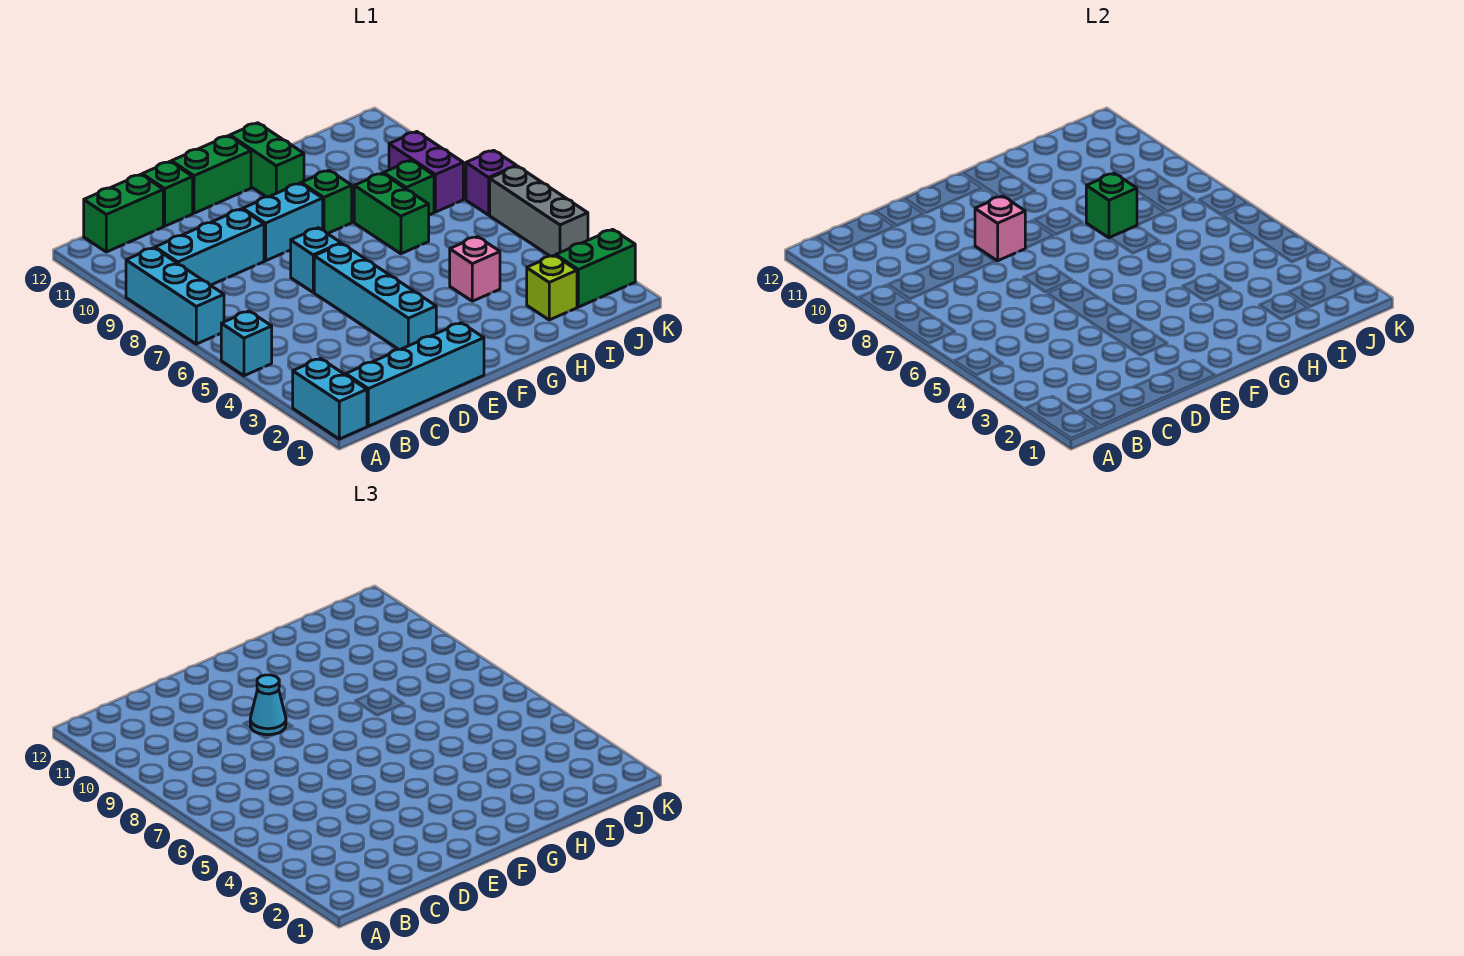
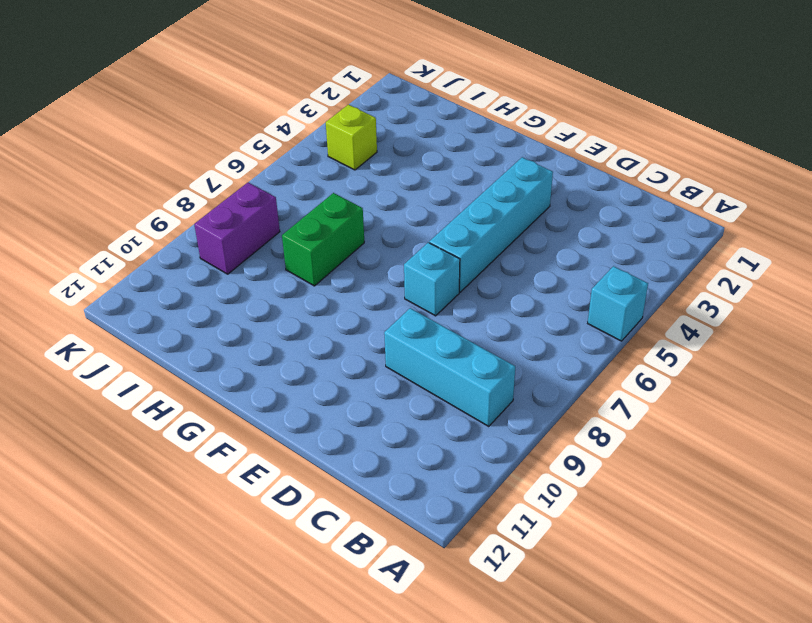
lime brick J4 level 1 -> lime brick I2 level 1
none -> cyan brick A1:A2 level 1
none -> cyan brick A7:A9 level 1
none -> cyan brick B1:E1 level 1

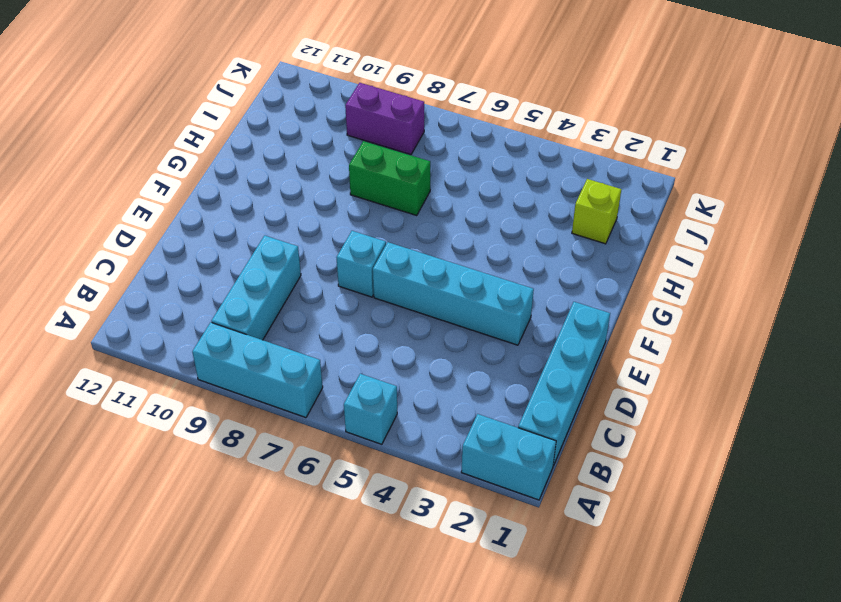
none -> green brick B12:C12 level 1
none -> green brick D12 level 1
none -> cyan brick E9:F9 level 1

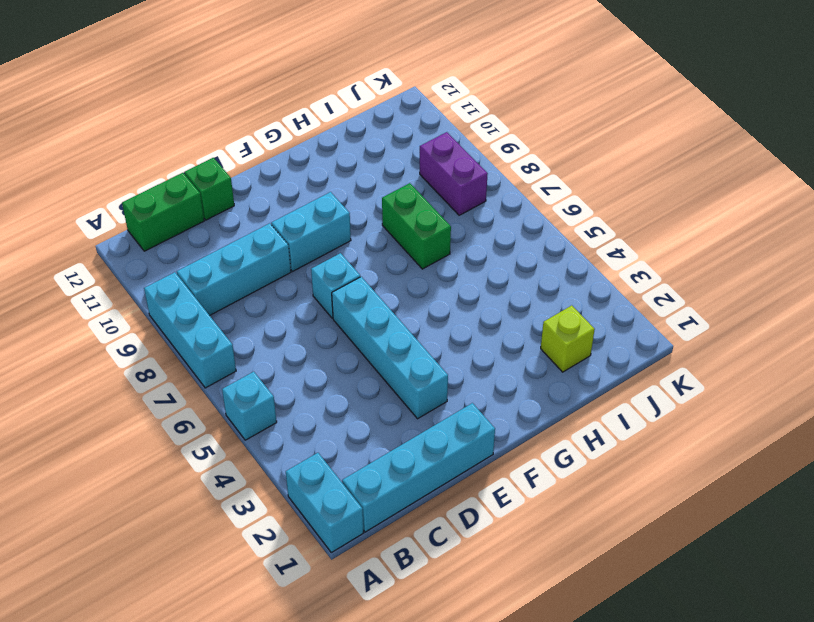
none -> green brick E12:F12 level 1
none -> green brick G9 level 1
none -> green brick G11:G12 level 1

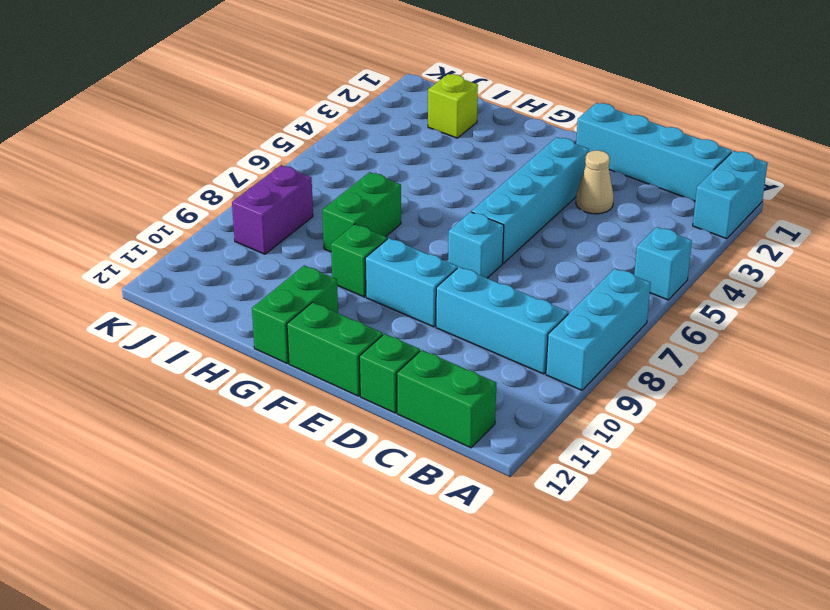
tan cone D3 level 1 -> none
none -> pink brick H4 level 1
none -> green brick I8 level 1
none -> green brick J2:K2 level 1

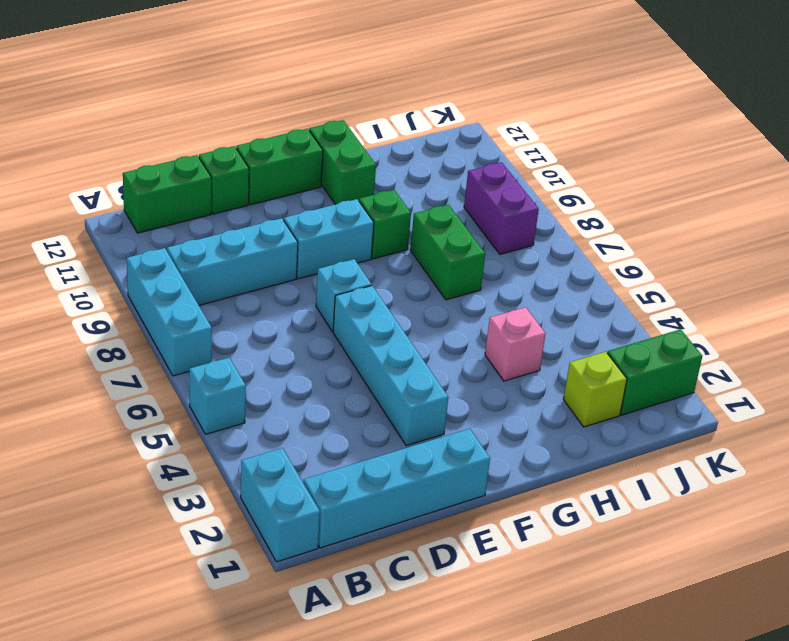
none -> green brick I8 level 1
none -> grey brick K4:K6 level 1
none -> purple brick K7 level 1

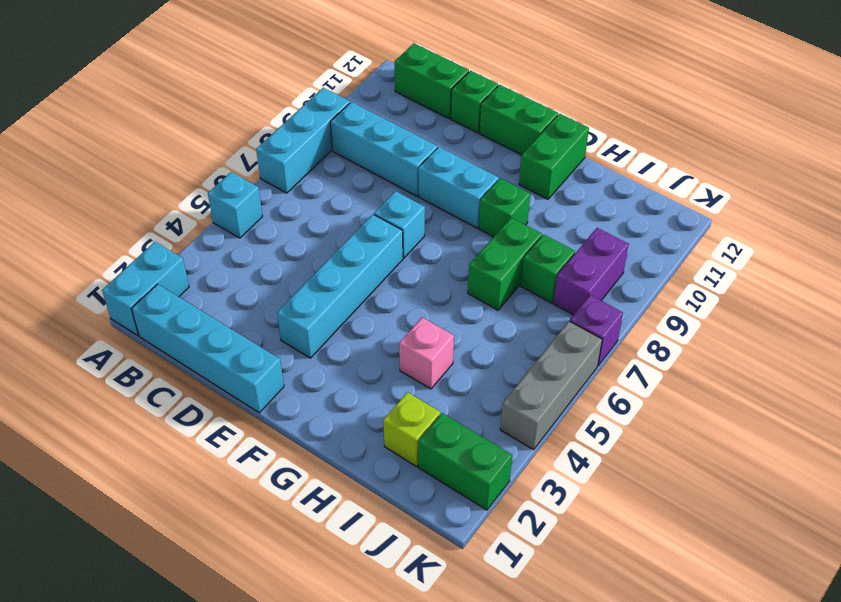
none -> pink brick E9 level 2
none -> green brick H8 level 2
none -> cyan cone E9 level 3

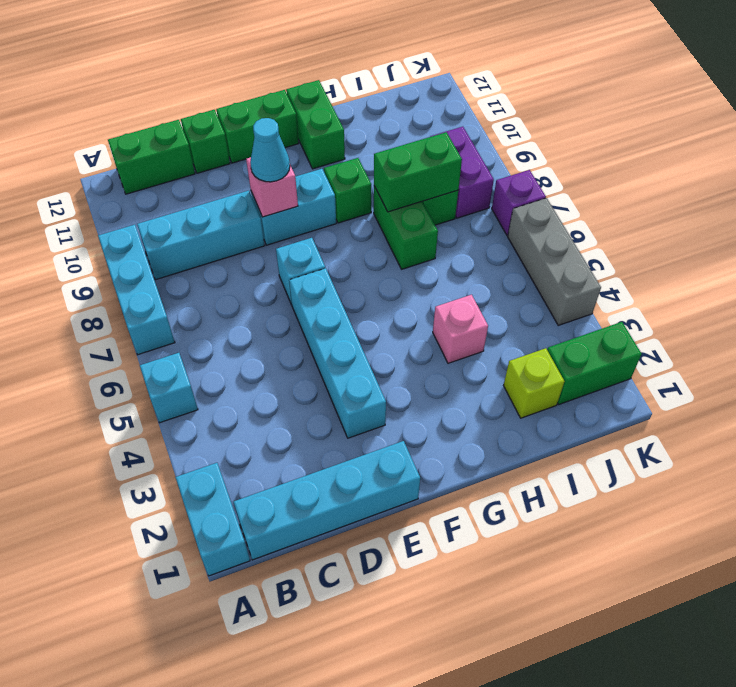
green brick H8:I8 level 2 -> green brick H8 level 2

